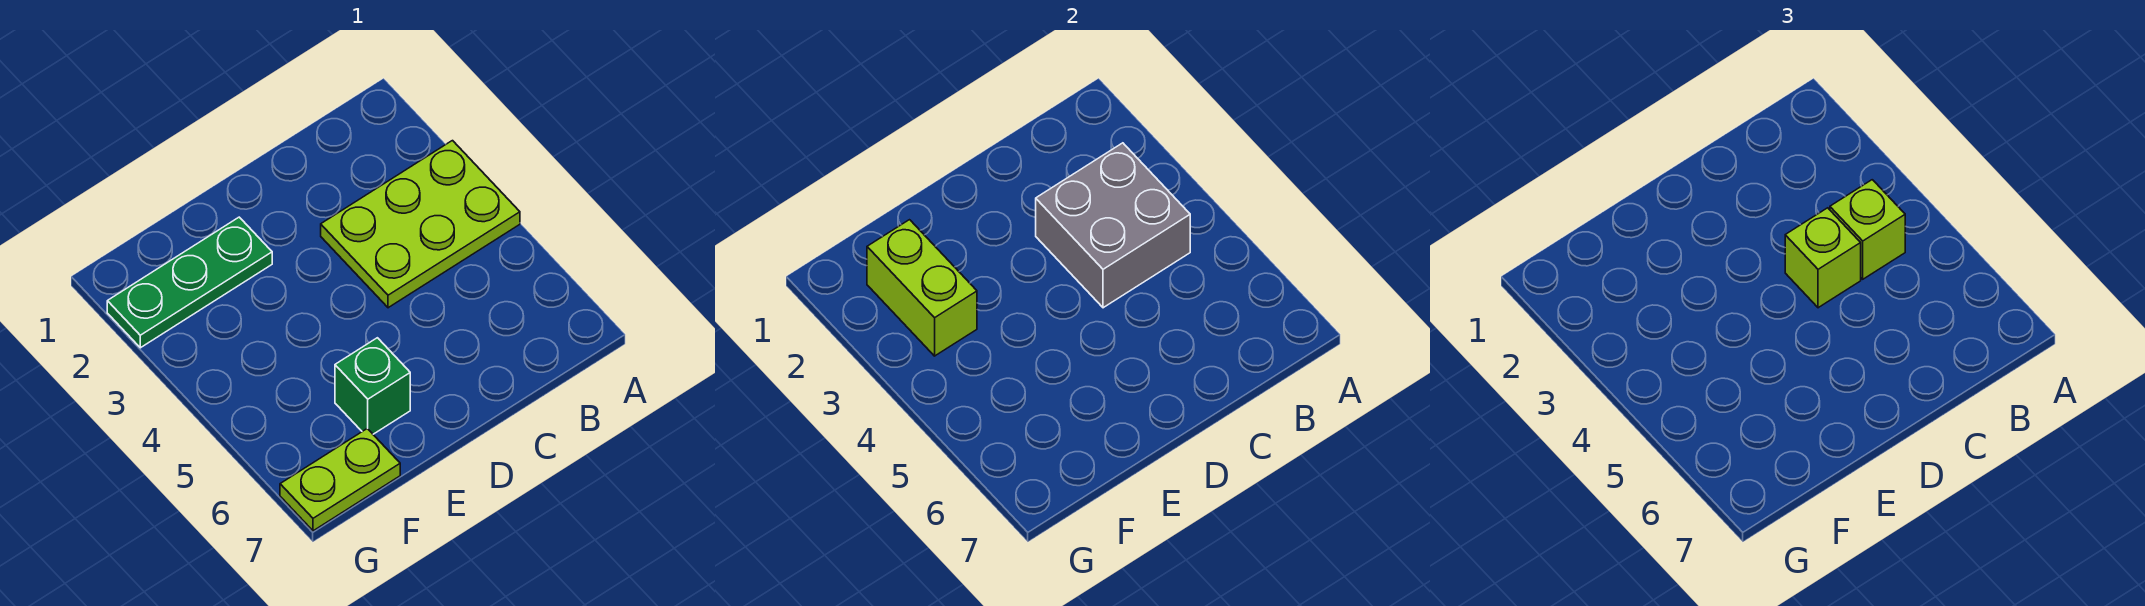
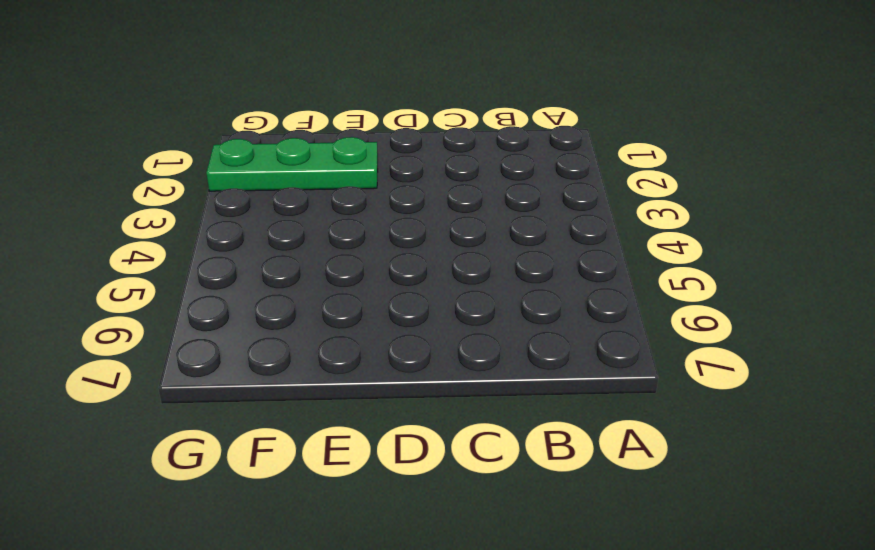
none -> lime plate A3:C4 level 1
none -> green brick E6 level 1

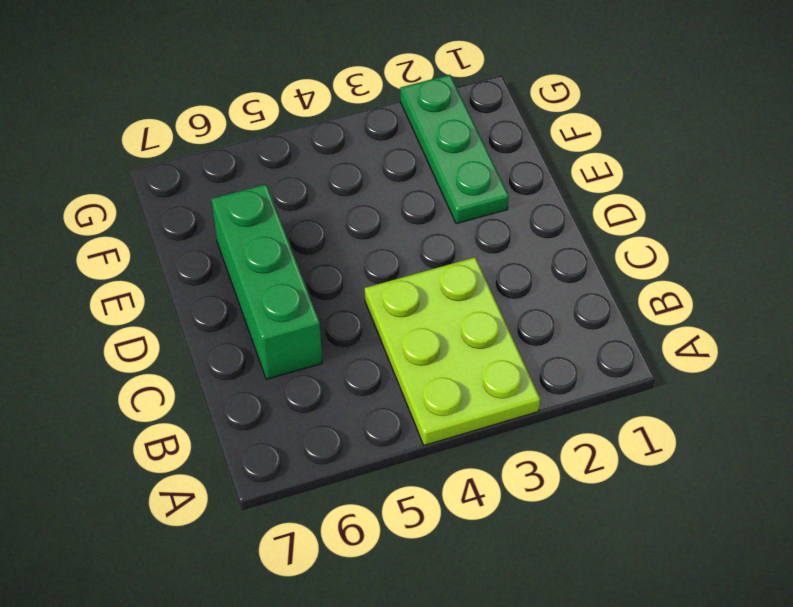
green brick C6:E6 level 1 -> green brick E6 level 1
none -> lime plate F7:G7 level 1
none -> grey brick B3:C4 level 2

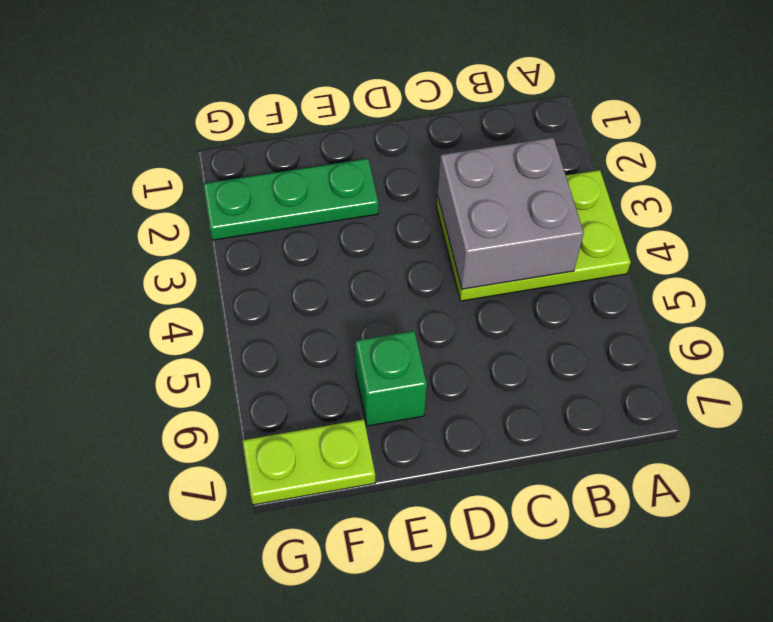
none -> lime brick F2:F3 level 2
none -> lime brick B4 level 3

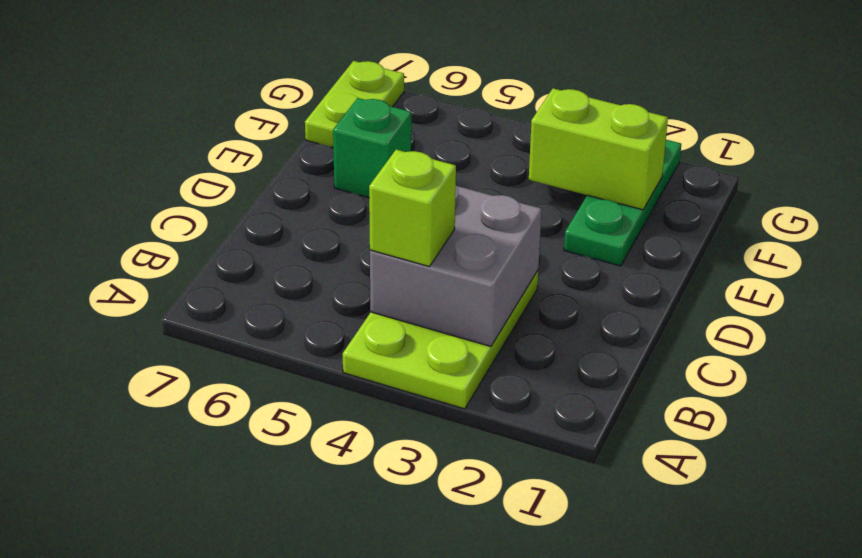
none -> lime brick C4 level 3

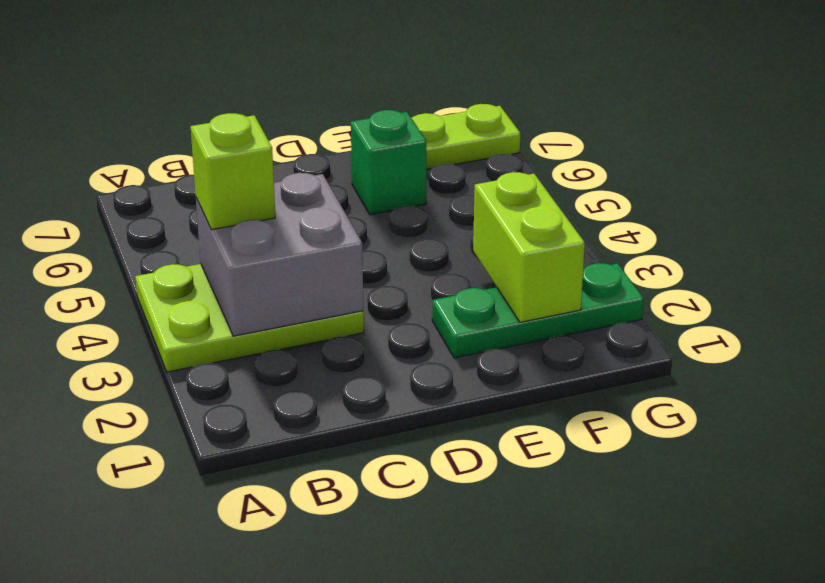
none -> lime brick C4 level 3

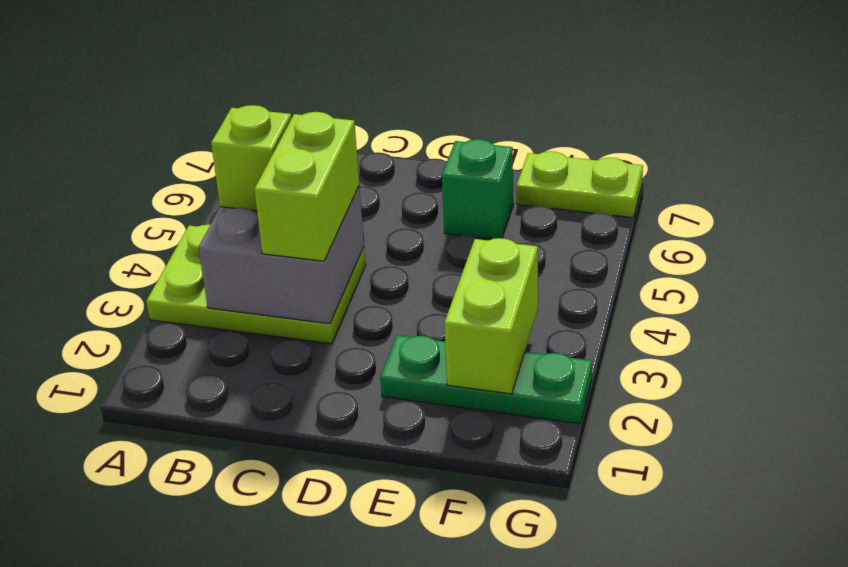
lime brick C3:C4 level 3 -> lime brick C4 level 3

